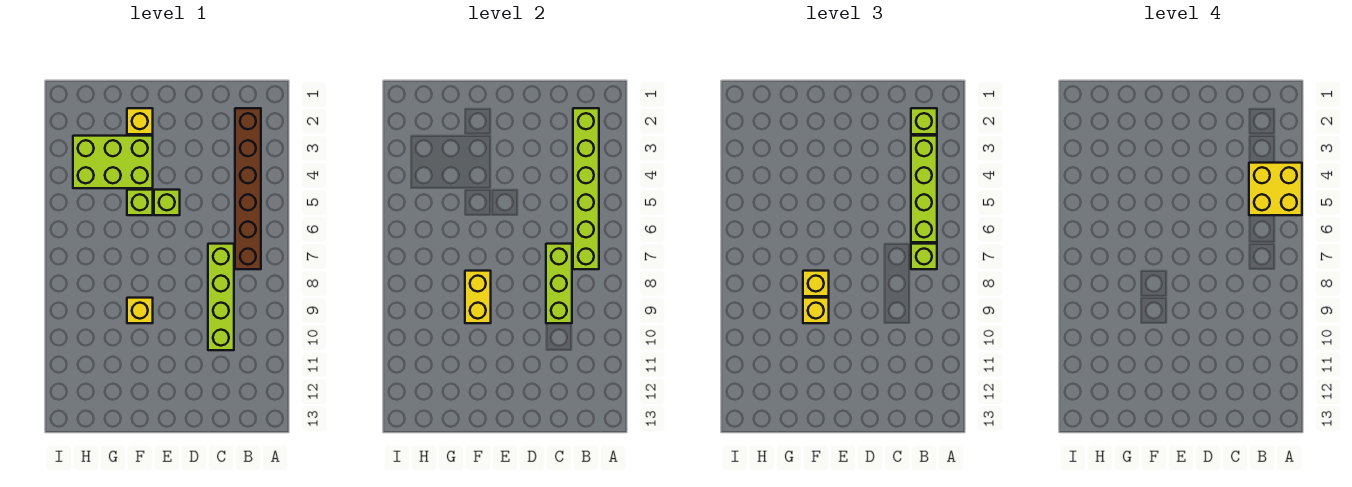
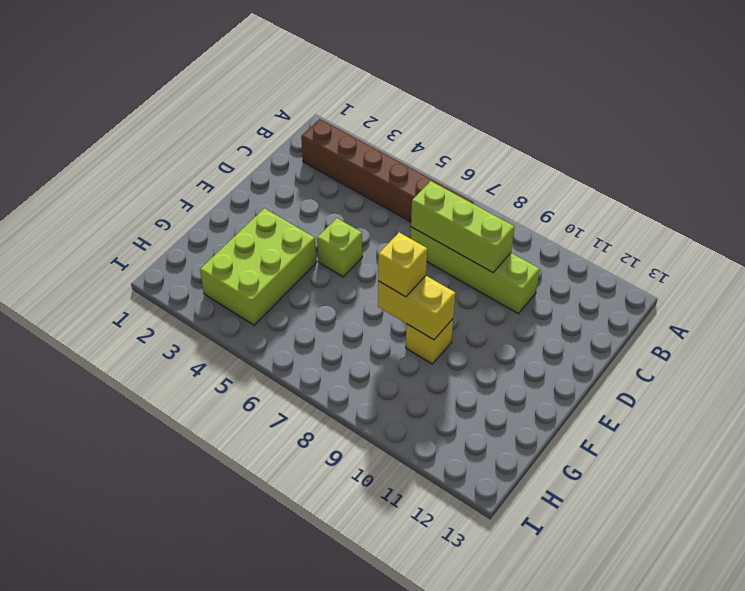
none -> yellow brick F2 level 1
none -> lime brick F5 level 1
none -> lime brick B2:B7 level 2

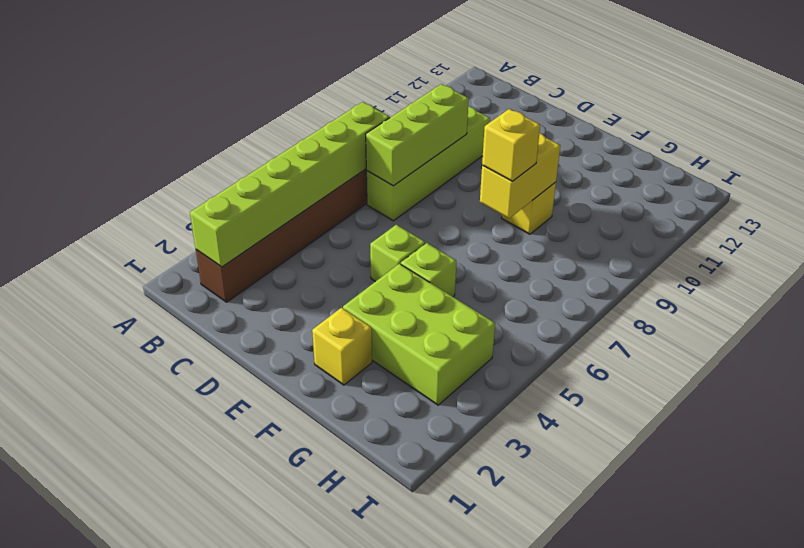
none -> lime brick B2 level 3
none -> lime brick B3:B6 level 3
none -> lime brick B7 level 3

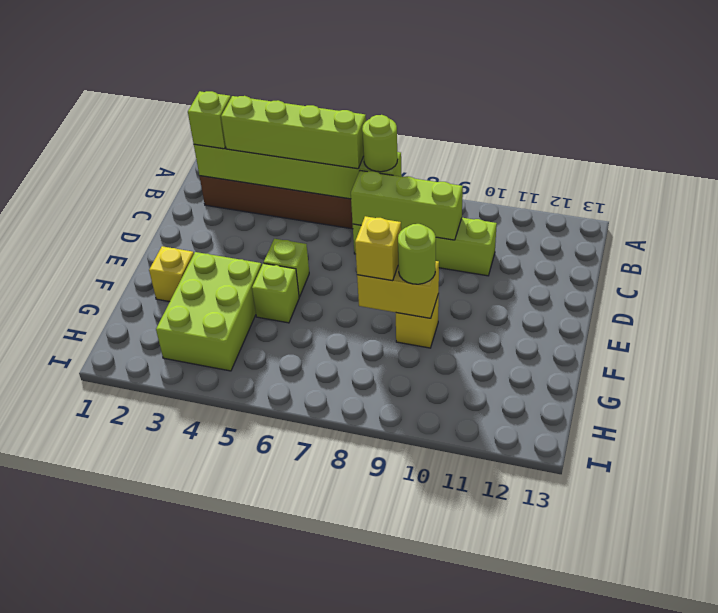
lime round brick B7 level 3 -> lime brick B7 level 3
lime round brick F9 level 3 -> yellow brick F9 level 3
none -> yellow brick A4:B5 level 4

